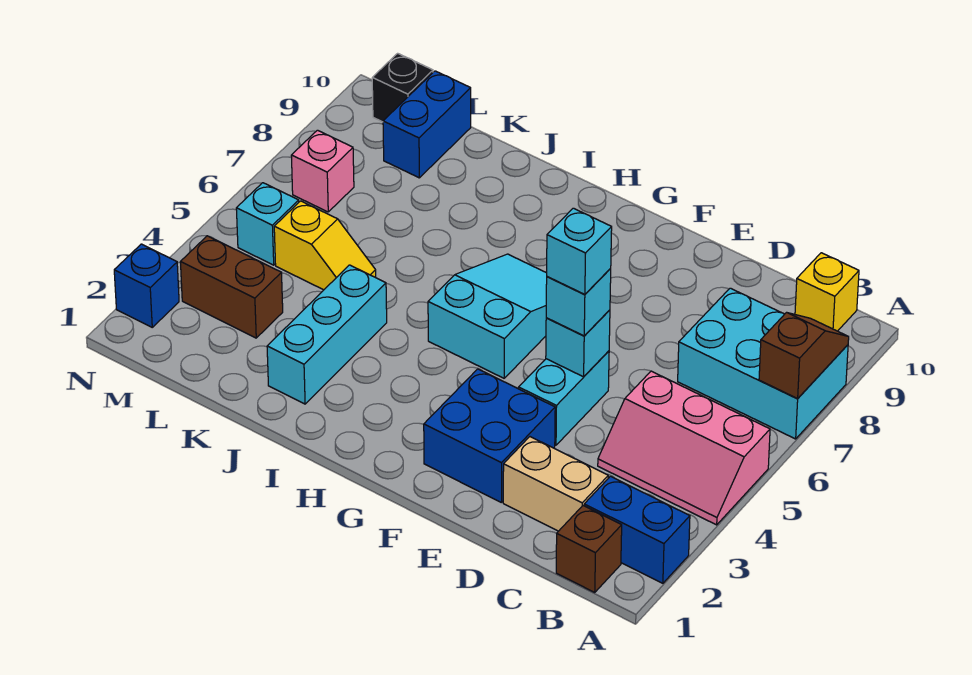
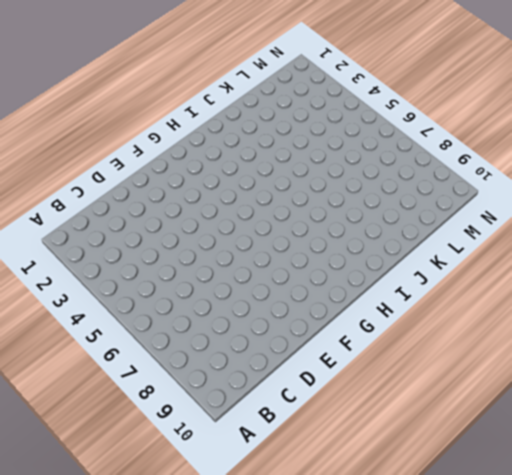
none -> blue brick A2:B2 level 1
none -> pink slope A4:C5 level 1 top 5
none -> cyan brick A7:C8 level 1

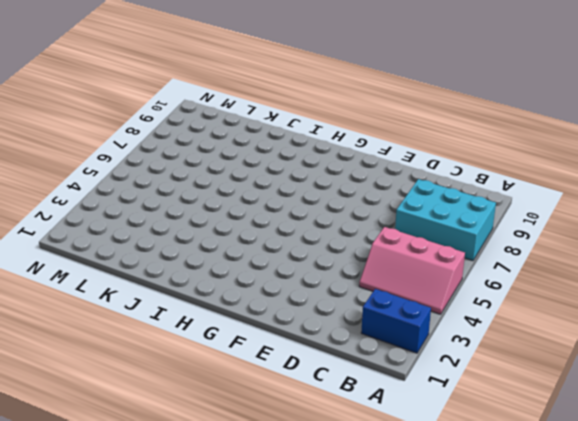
none -> brown brick B1 level 1
none -> yellow brick B10 level 1
none -> tan brick C2:D2 level 1

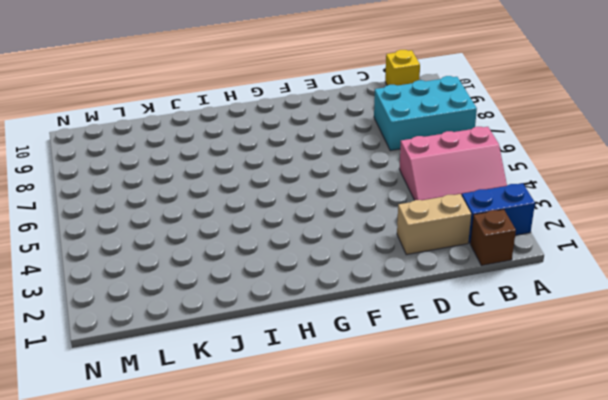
none -> blue brick E2:F3 level 1
none -> cyan brick E4:E5 level 1
none -> cyan slope G5:H7 level 1 top 5

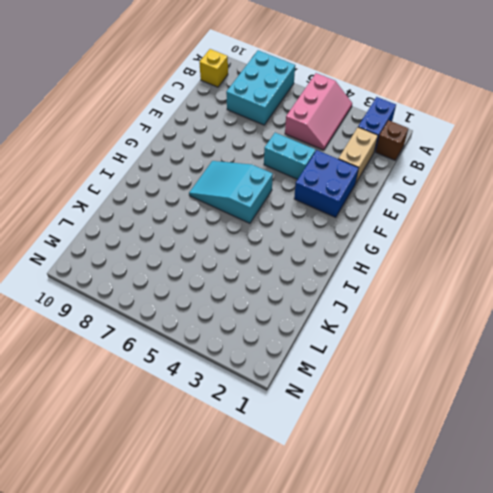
none -> cyan brick J2:J4 level 1
none -> yellow slope K5:L5 level 1 top L
none -> brown brick L3:M3 level 1

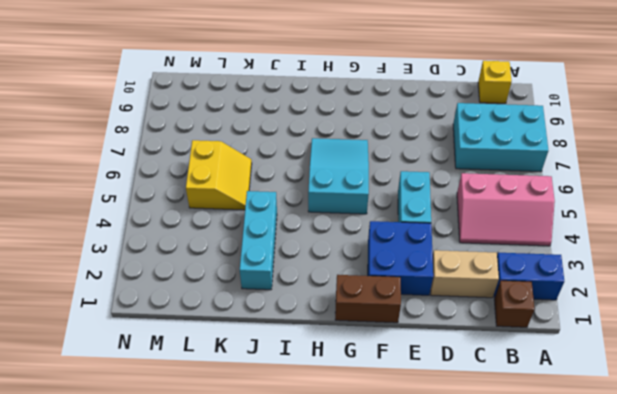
brown brick F1:G1 level 1 -> brown brick L3:M3 level 1
yellow slope K5:L6 level 1 top L -> yellow slope K5:L5 level 1 top L
none -> blue brick L9:L10 level 1
none -> cyan brick M5 level 1
none -> pink brick M7 level 1

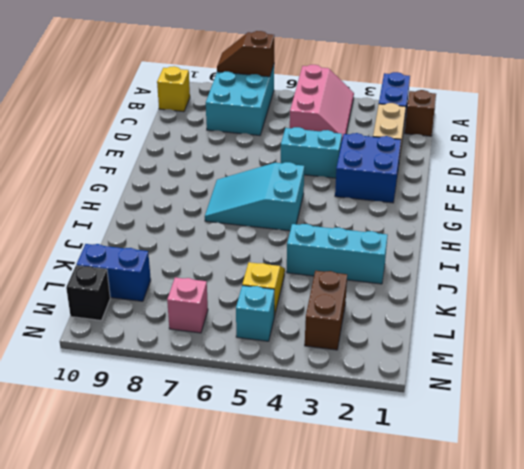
none -> blue brick N2 level 1
none -> cyan brick E5 level 2
none -> cyan brick E5 level 3

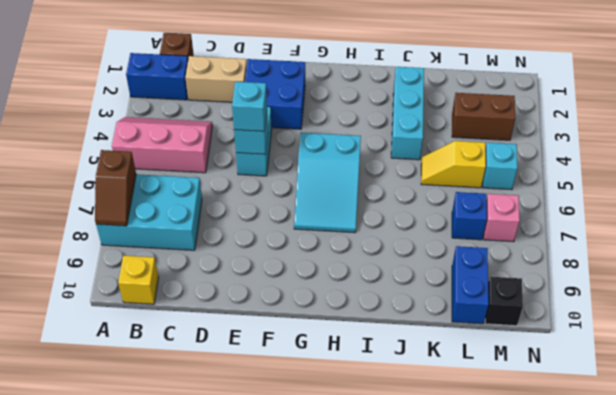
blue brick L7 level 1 -> blue brick N2 level 1
none -> cyan brick E5 level 4

